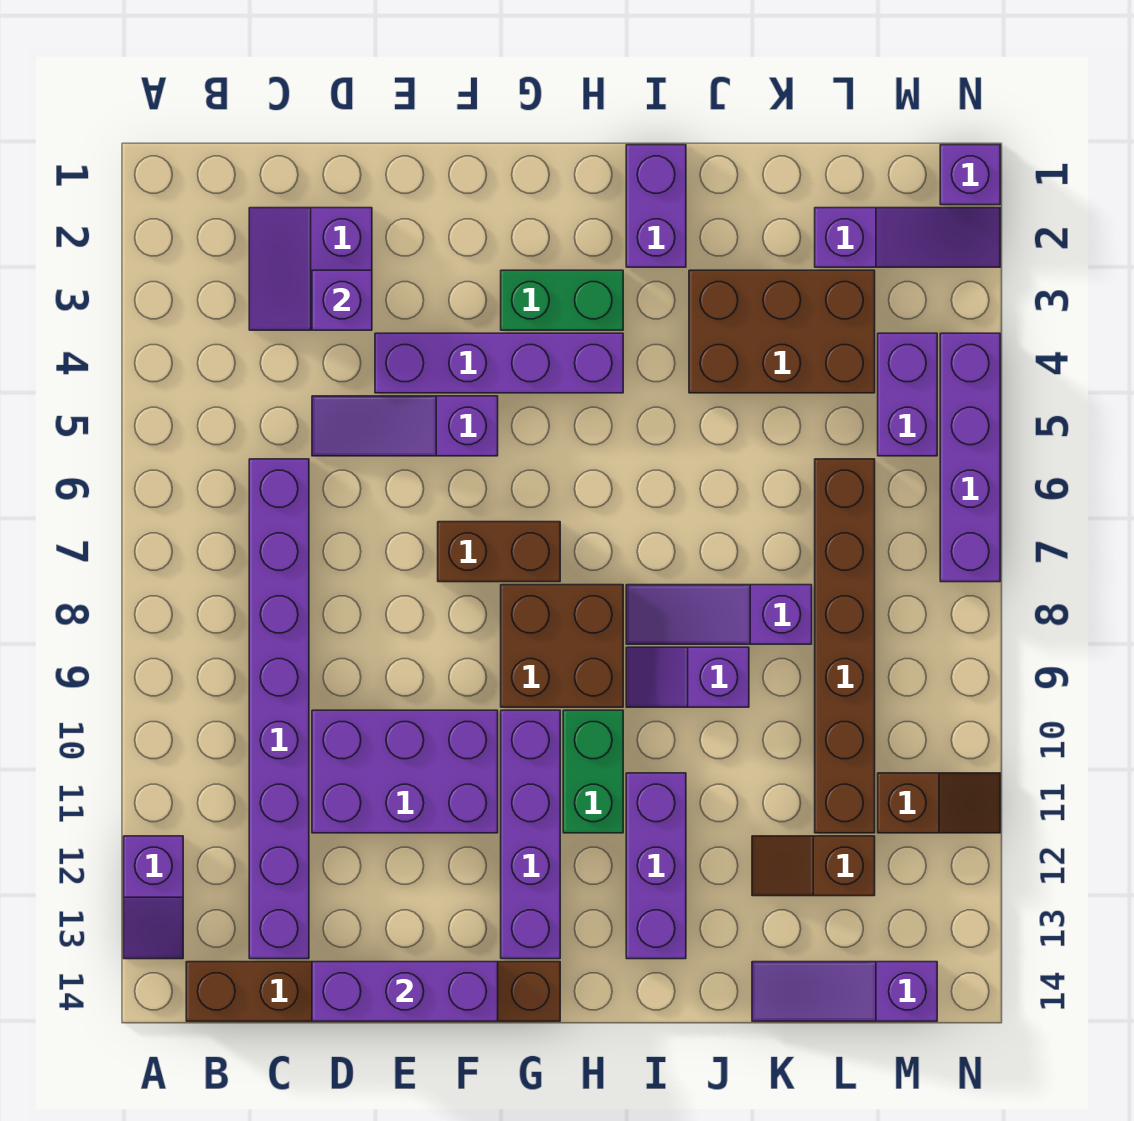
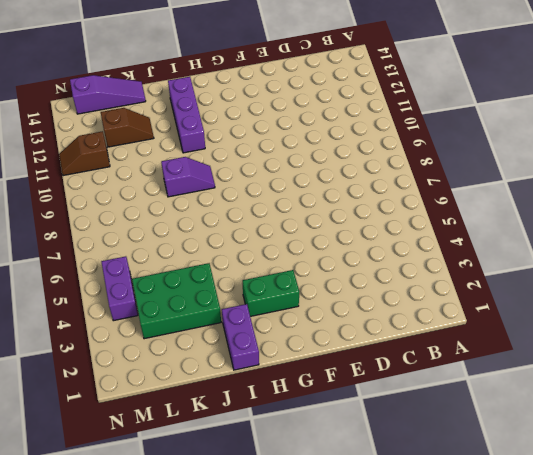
green brick J3:L4 level 1 -> brown brick J3:L4 level 1
none -> purple slope A12:A13 level 1 top 12
none -> brown brick B14:G14 level 1
none -> purple slope C2:D3 level 1 top D

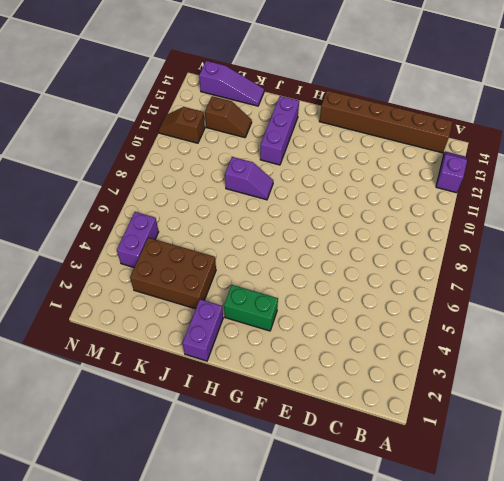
none -> purple slope C2:D3 level 1 top D
none -> purple brick C6:C13 level 1
none -> purple slope D5:F5 level 1 top F

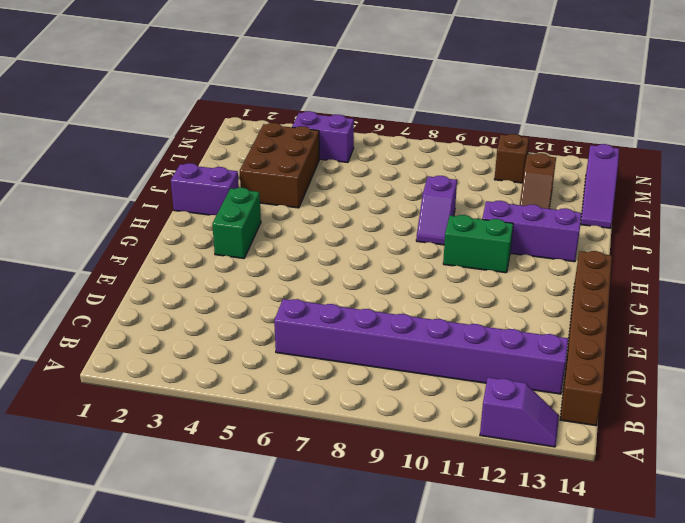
none -> purple slope C2:D3 level 1 top D
none -> purple slope D5:F5 level 1 top F
none -> purple brick D10:F11 level 1

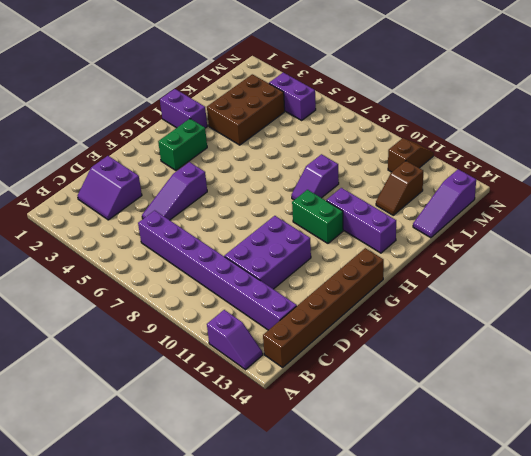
none -> purple brick E4:H4 level 1
none -> brown brick F7:G7 level 1
none -> brown brick G8:H9 level 1

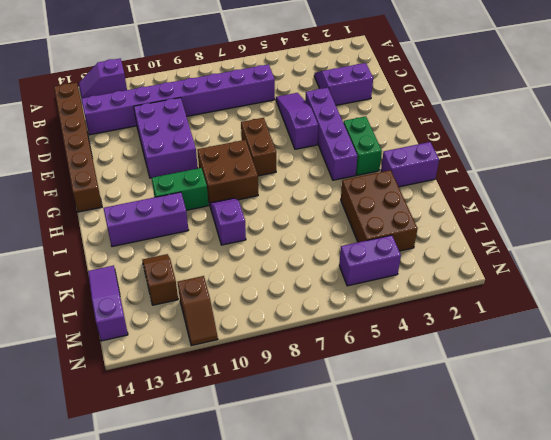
none -> purple brick G10:G13 level 1
none -> purple slope I8:K8 level 1 top K
none -> purple slope L2:N2 level 1 top L

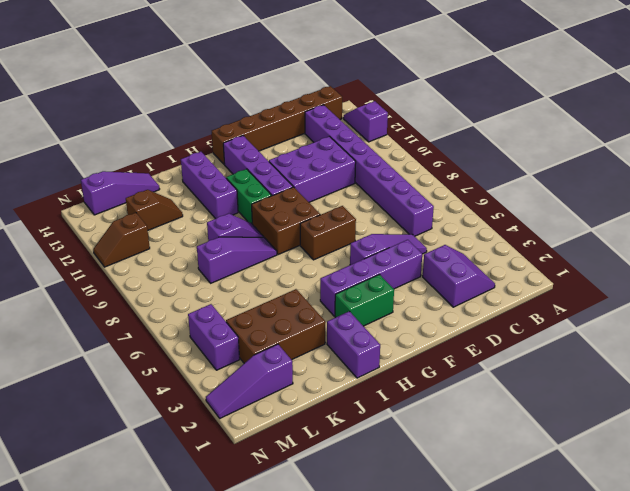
none -> brown brick L6:L11 level 1
none -> purple brick N1 level 1
none -> purple brick N4:N7 level 1

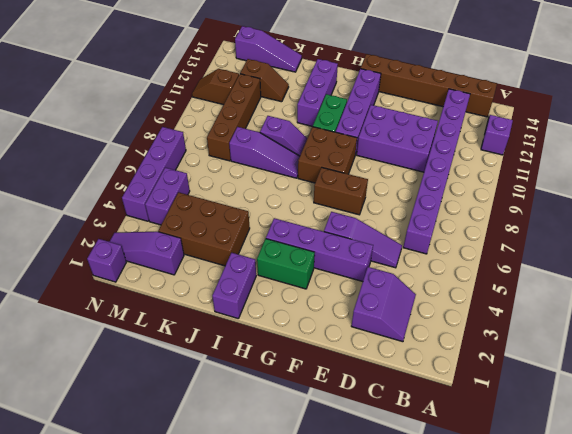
brown brick L8:L11 level 1 -> brown brick L6:L11 level 1
none -> purple brick D3 level 2
none -> purple brick D14:F14 level 2

